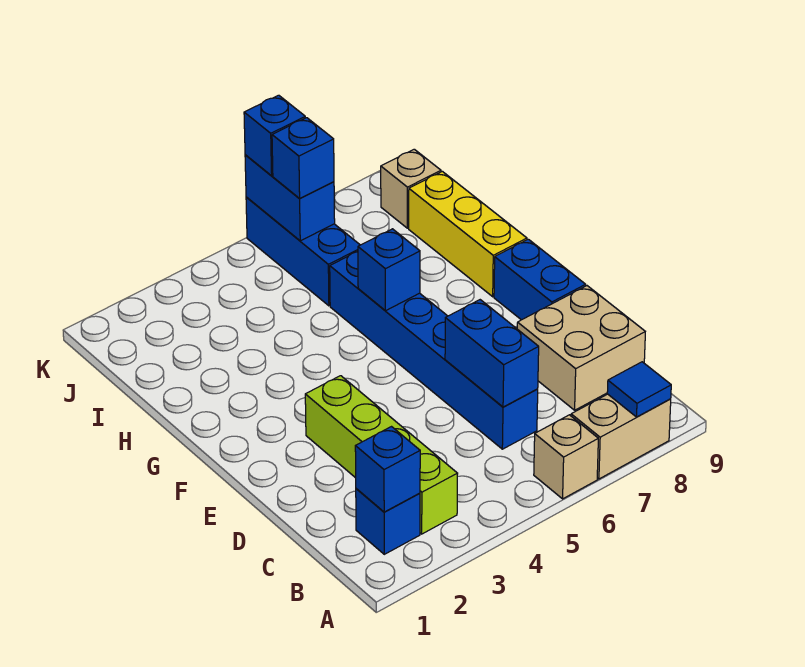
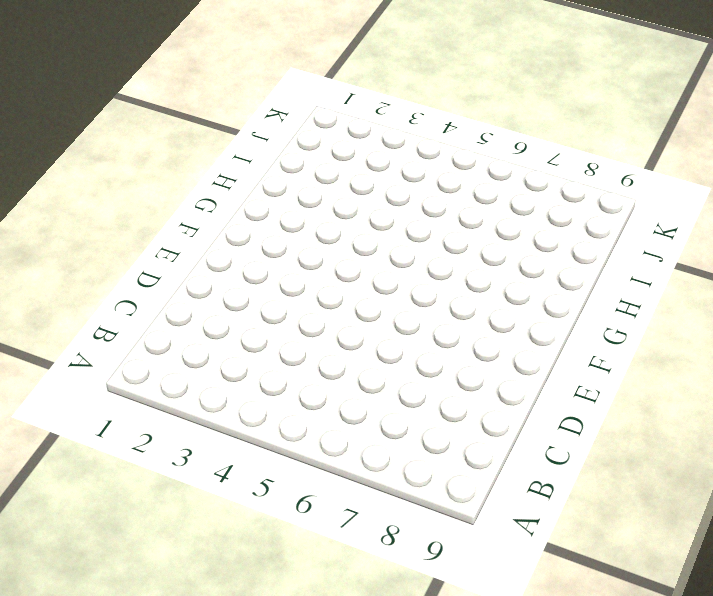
none -> tan brick A6 level 1
none -> tan brick A7:A8 level 1
none -> blue brick B2 level 1

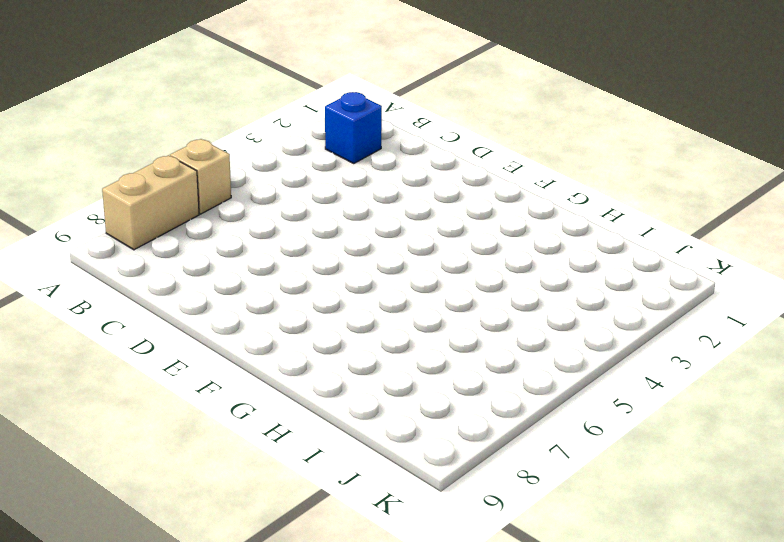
none -> lime brick B3:E3 level 1
none -> blue brick C6:H6 level 1
none -> tan brick C8:D9 level 1

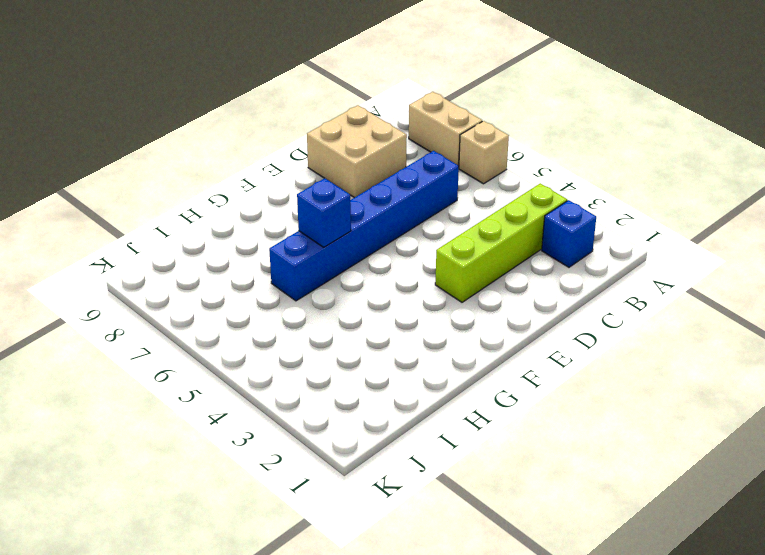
none -> blue brick E9:F9 level 1
none -> yellow brick G9:I9 level 1
none -> blue brick I6:K6 level 1

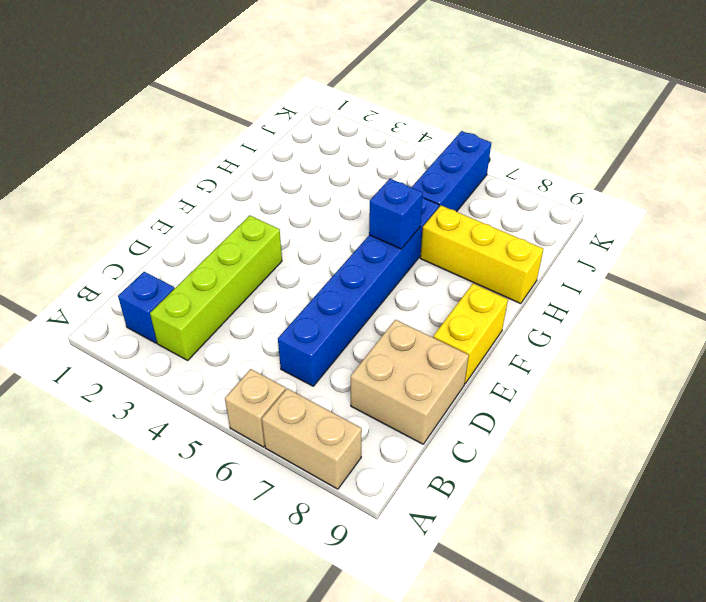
yellow brick E9:F9 level 1 -> blue brick E9:F9 level 1
yellow brick H7:H9 level 1 -> yellow brick G9:I9 level 1
none -> tan brick J9 level 1
none -> blue tile A8 level 2
none -> blue brick B2 level 2

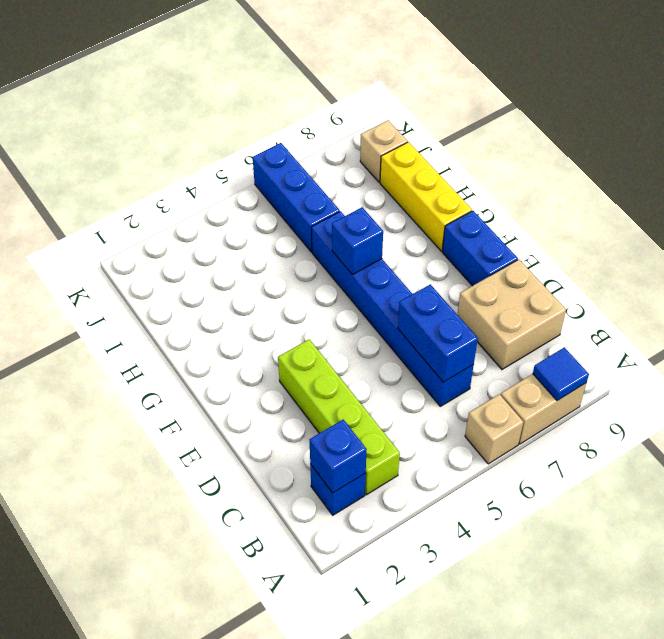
none -> blue brick J6:K6 level 2
none -> blue brick J6 level 3
none -> blue brick K6 level 3

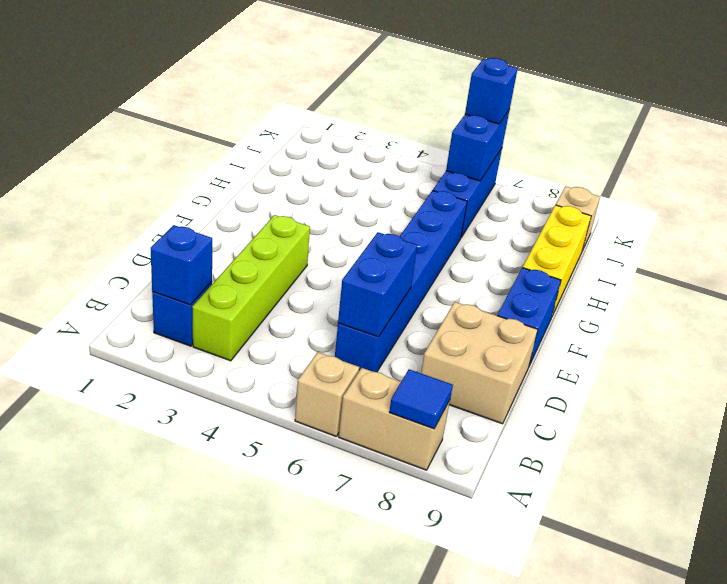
none -> blue brick G6 level 2
none -> blue brick J6 level 3

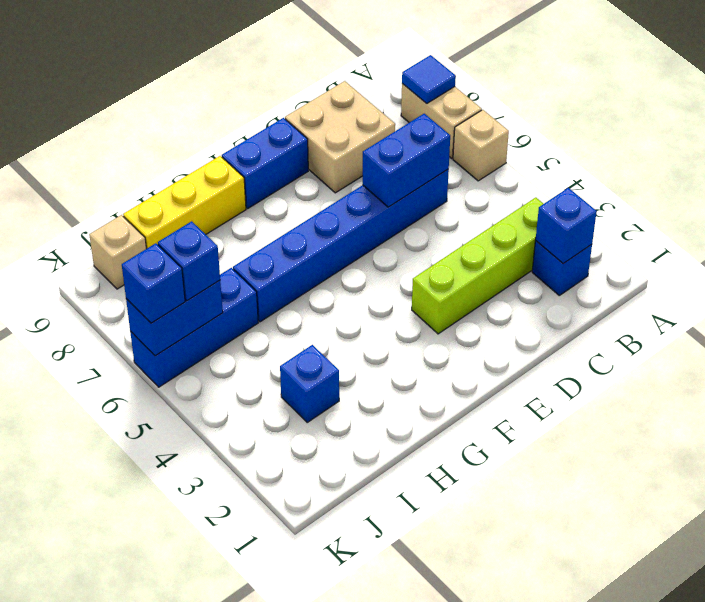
blue brick I3 level 1 -> blue brick G6 level 2

